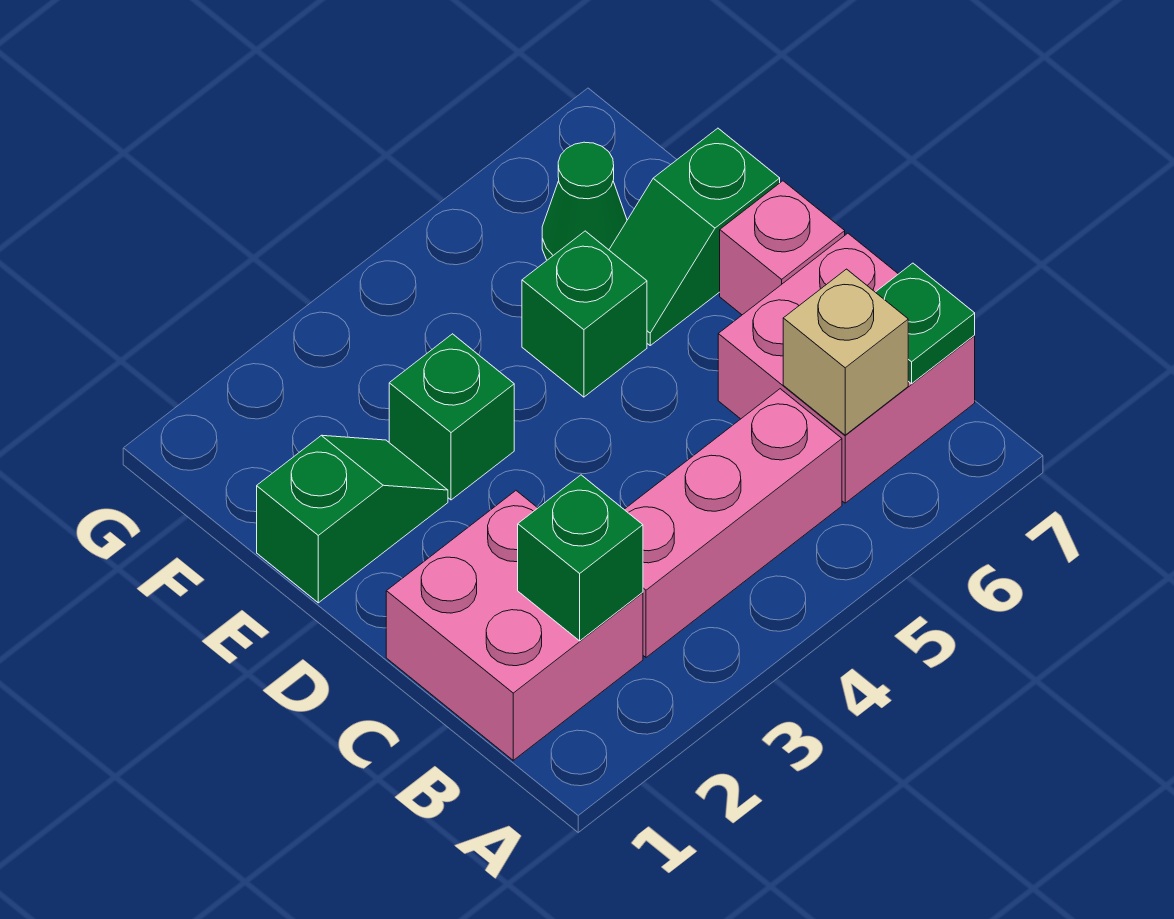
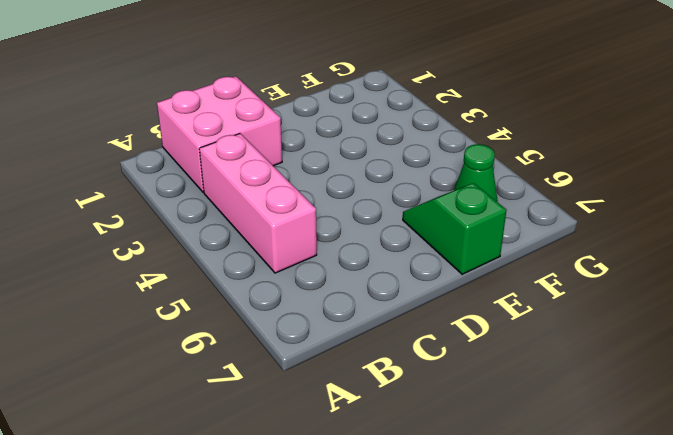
none -> pink brick B6:C7 level 1
none -> pink brick D7 level 1
none -> green slope E1:E2 level 1 top 1

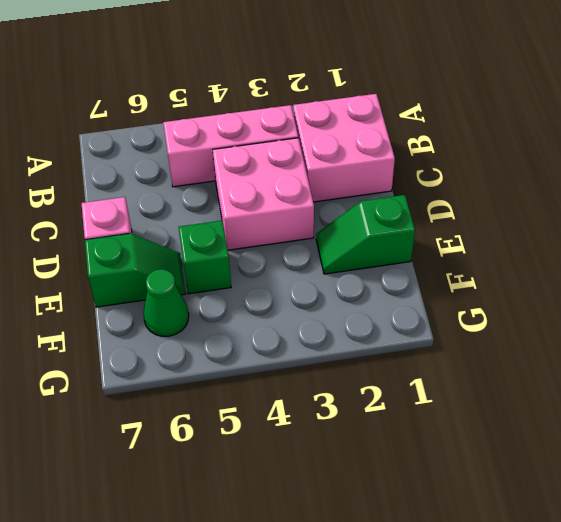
pink brick C3:D4 level 1 -> pink brick B6:C7 level 1
none -> green brick E3 level 1
none -> green brick B2 level 2
none -> tan brick B6 level 2

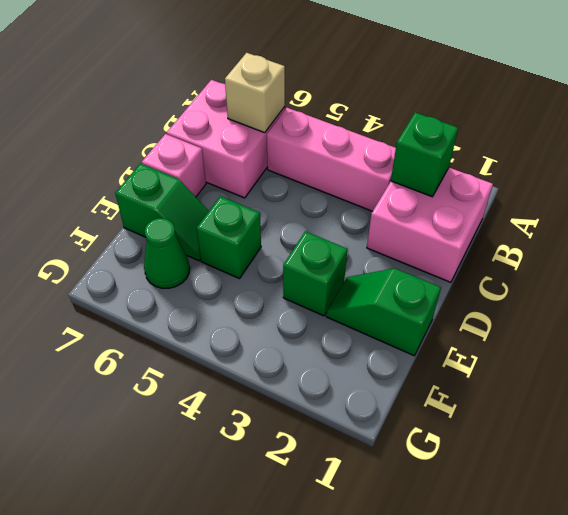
none -> green plate B7 level 2

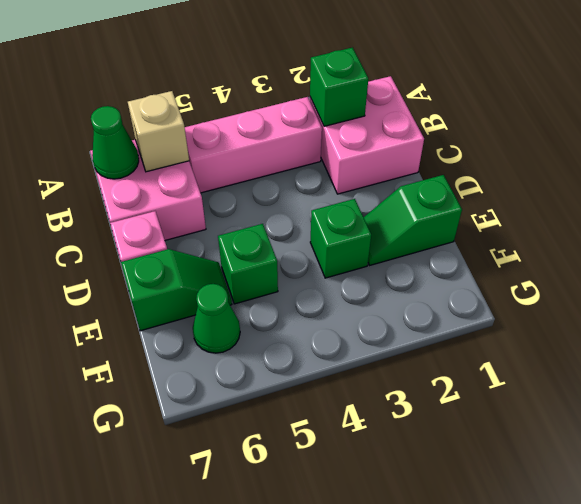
green cone B7 level 2 -> green plate B7 level 2

